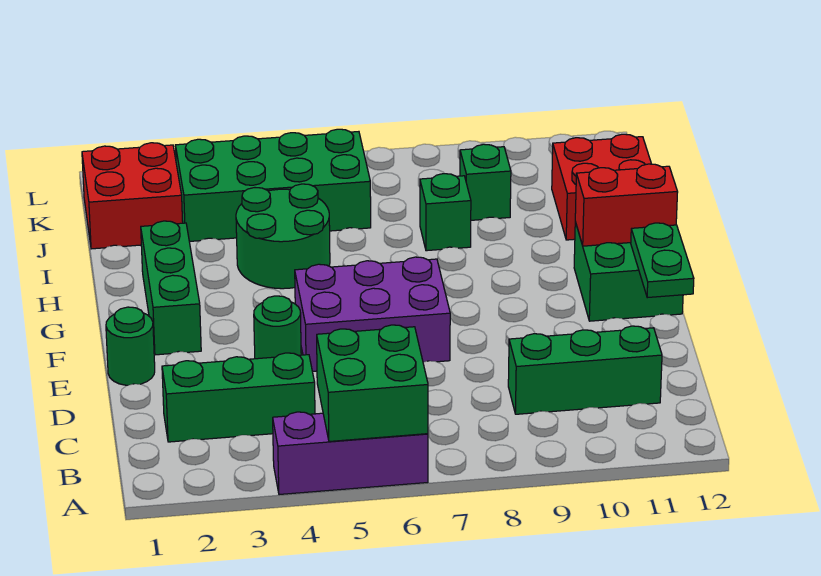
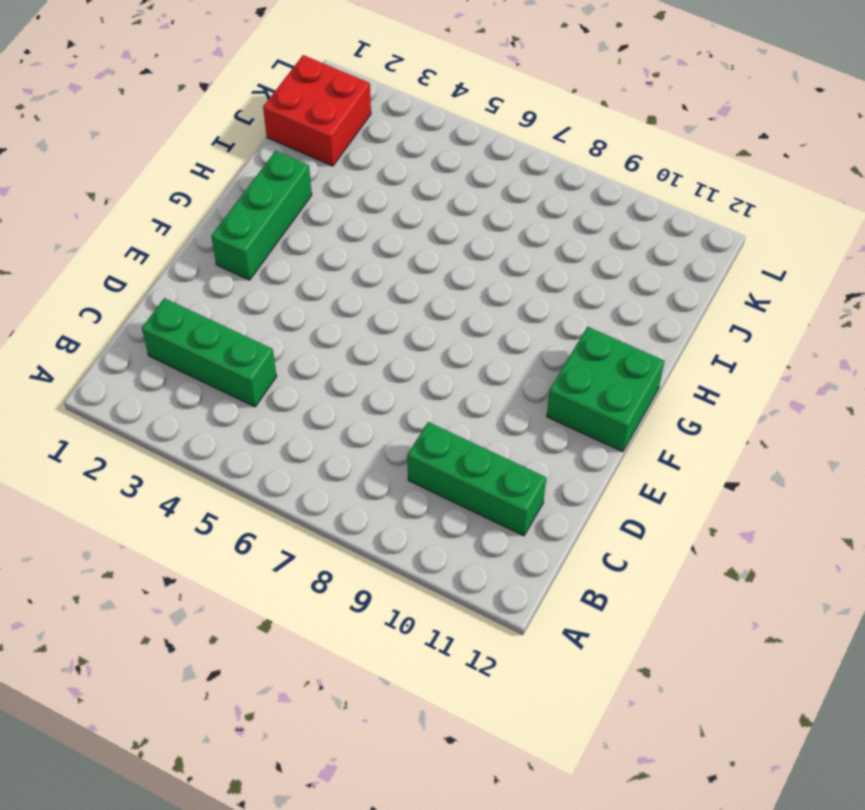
none -> purple brick A4:A6 level 1
none -> green round brick E1 level 1
none -> green round brick E4 level 1

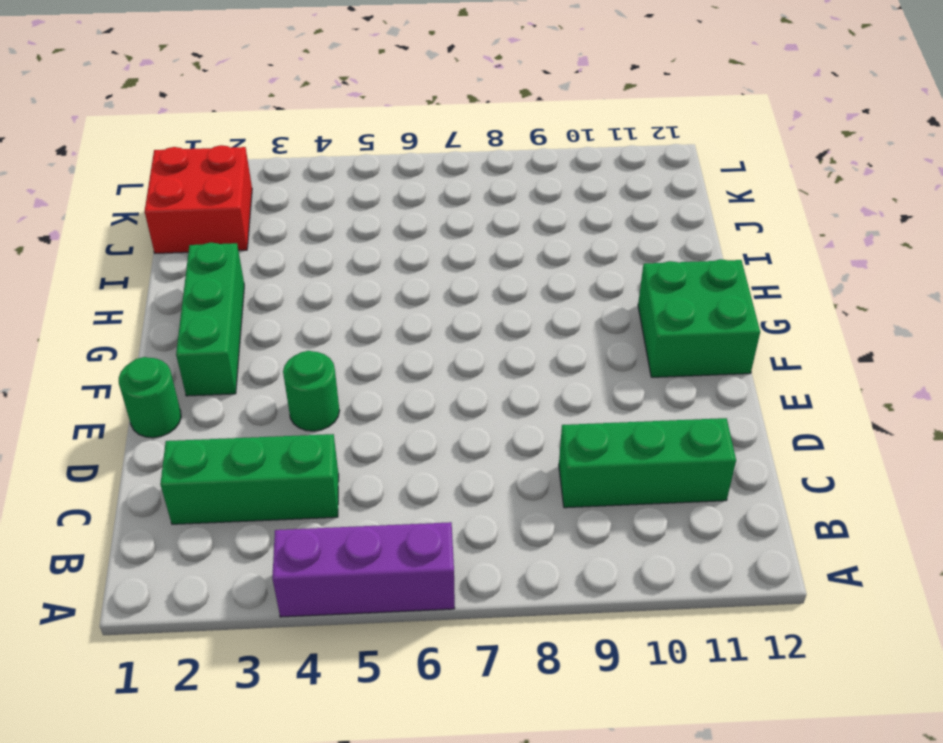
none -> purple brick E5:F7 level 1
none -> green round brick H4:I5 level 1
none -> green brick I8 level 1

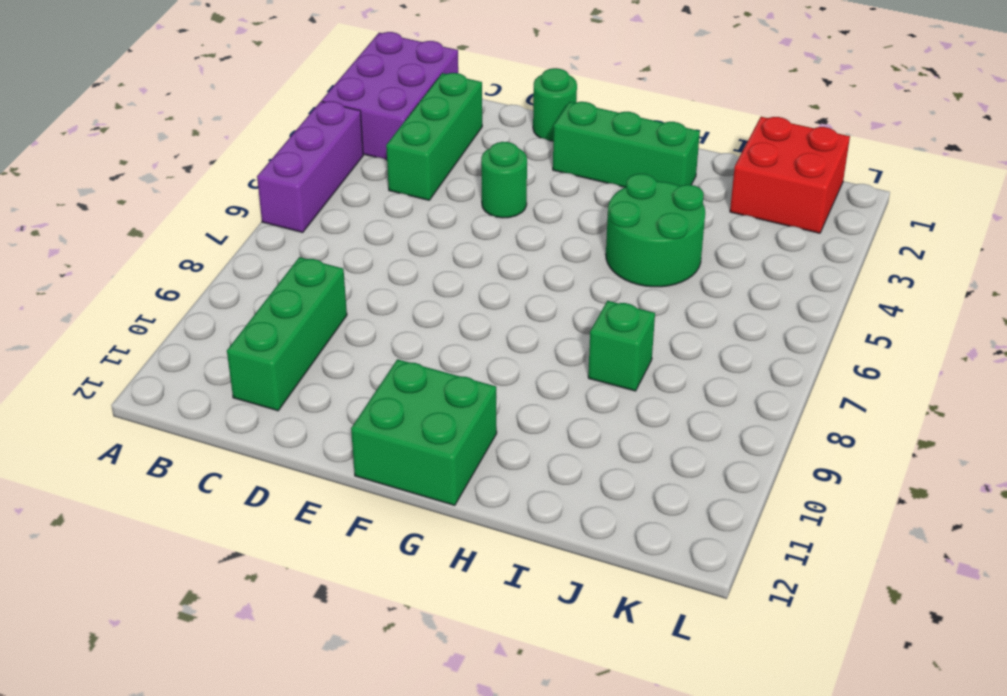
purple brick A1:B3 level 1 -> purple brick E5:F7 level 1
none -> red brick I11:J12 level 1
none -> green brick J3:K6 level 1
none -> green brick J9 level 1

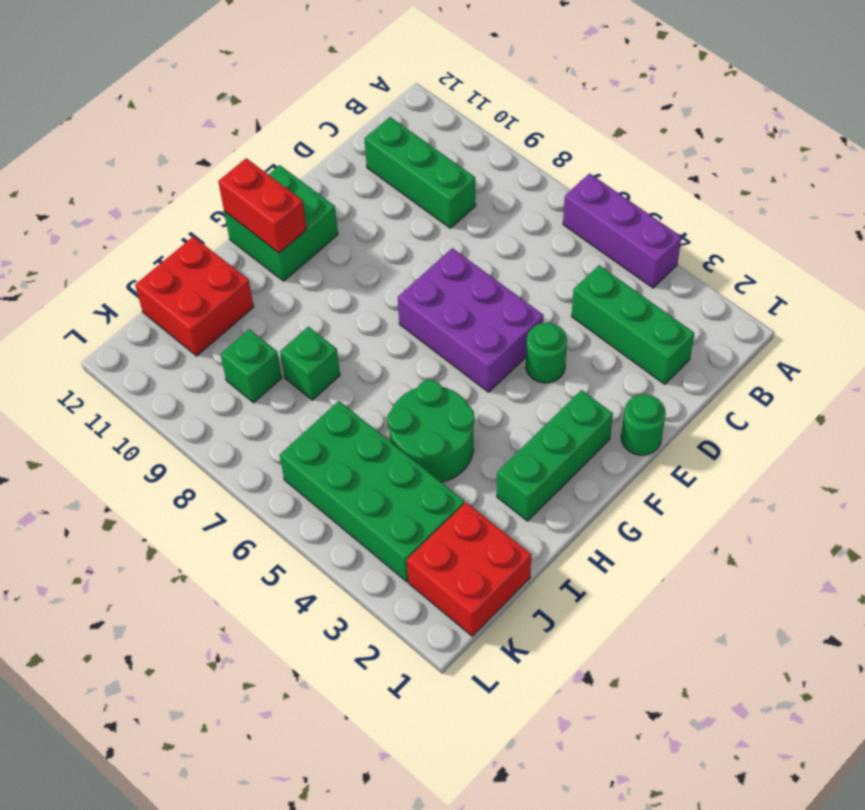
none -> green brick A5:B6 level 2
none -> green plate E12:F12 level 2

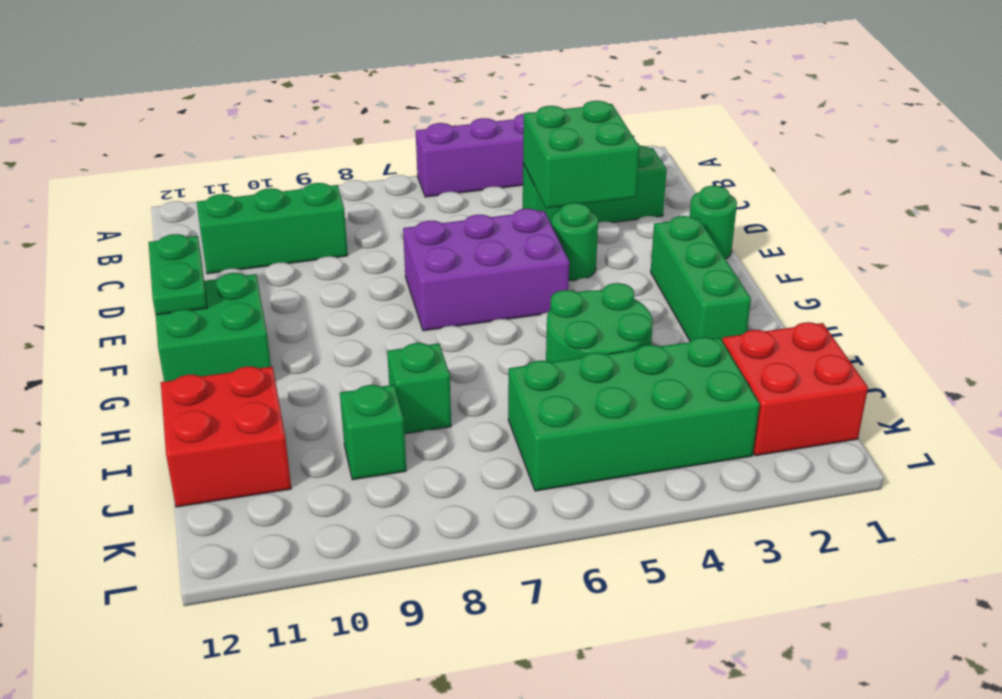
green brick C3:D4 level 2 -> green brick A5:B6 level 2
none -> red brick G11:G12 level 2

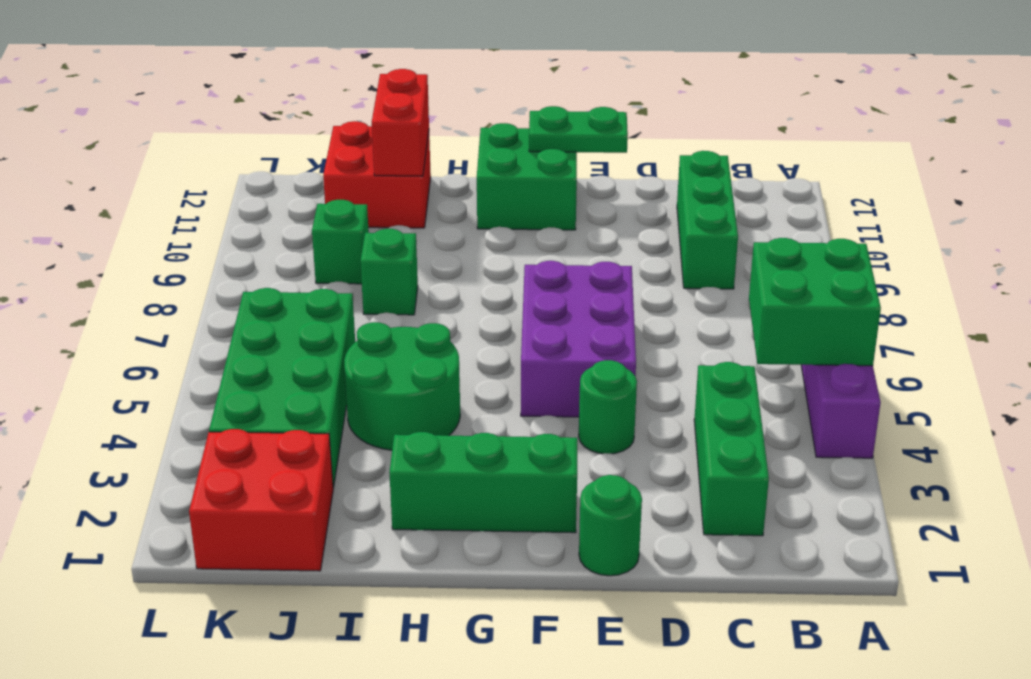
red brick I11:I12 level 2 -> red brick G11:G12 level 2

